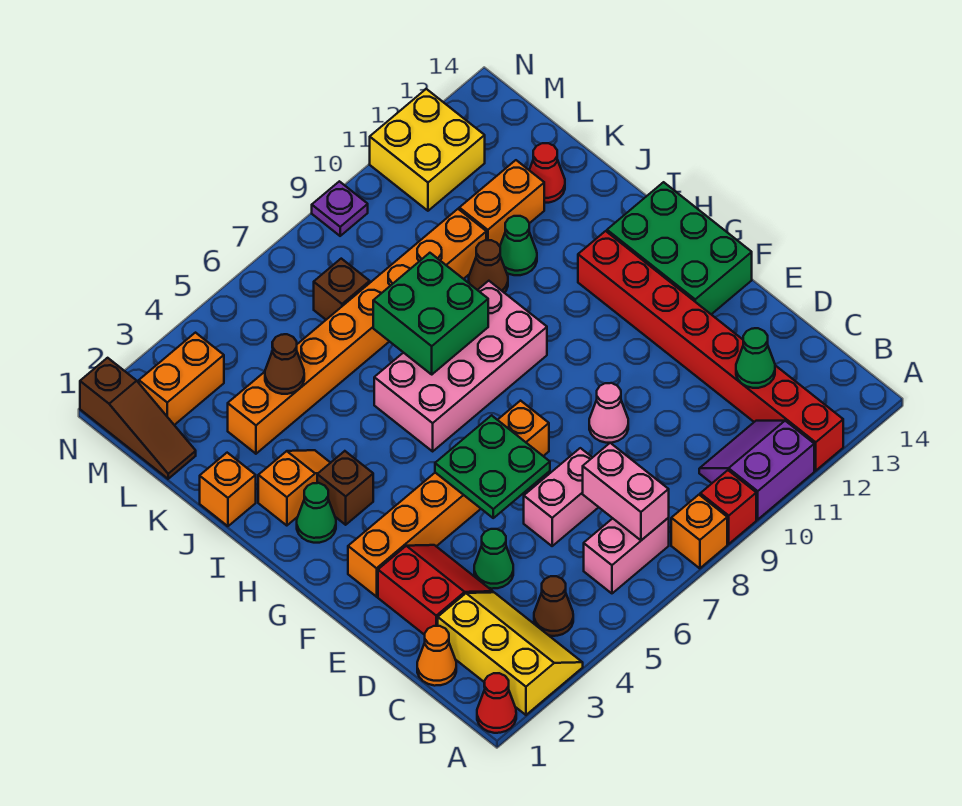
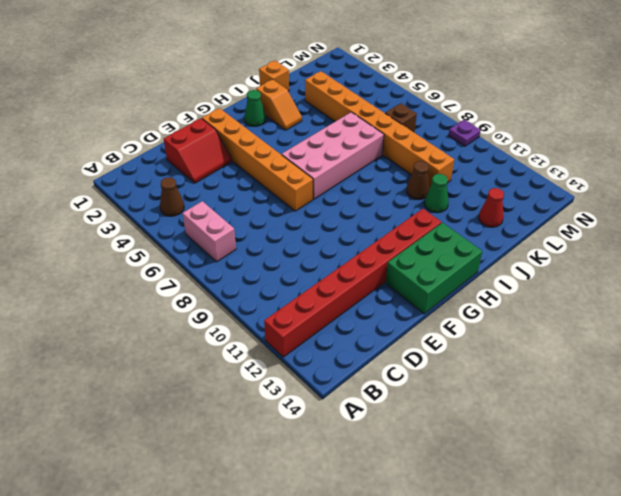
pink brick G6:J7 level 1 -> pink brick H6:I9 level 1
none -> red cone A1 level 1
none -> yellow slope A2:C3 level 1 top 2
none -> orange brick A8 level 1
none -> red brick A9 level 1

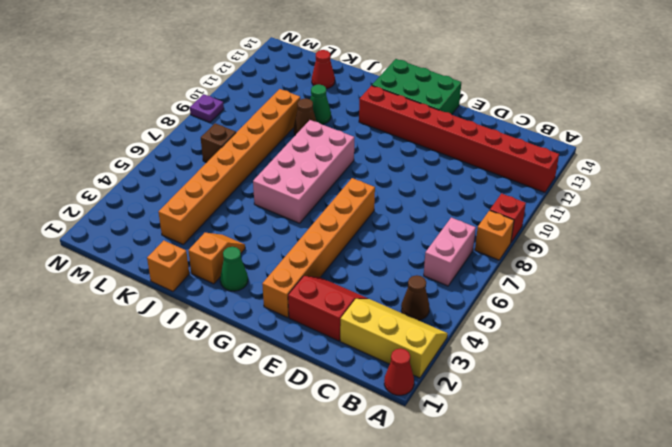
none -> purple slope A10:B11 level 1 top A
none -> orange cone C1 level 1
none -> green cone D4 level 1
none -> pink brick D6:D7 level 1

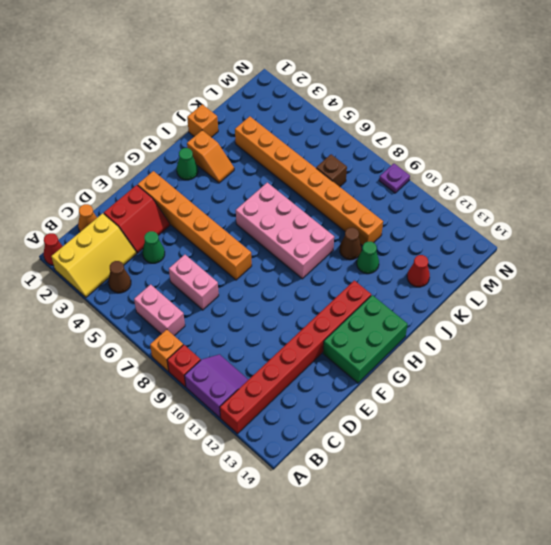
none -> pink cone E9 level 1
none -> brown brick H3 level 1
none -> orange brick K11:K12 level 1
none -> brown slope L1:N1 level 1 top N

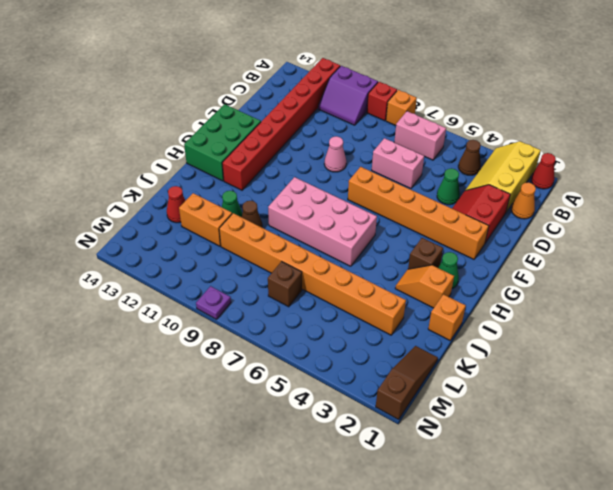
none -> orange brick M2:M3 level 1
none -> yellow brick M11:N12 level 1
none -> pink brick B7:C7 level 2
none -> green cone C12 level 2

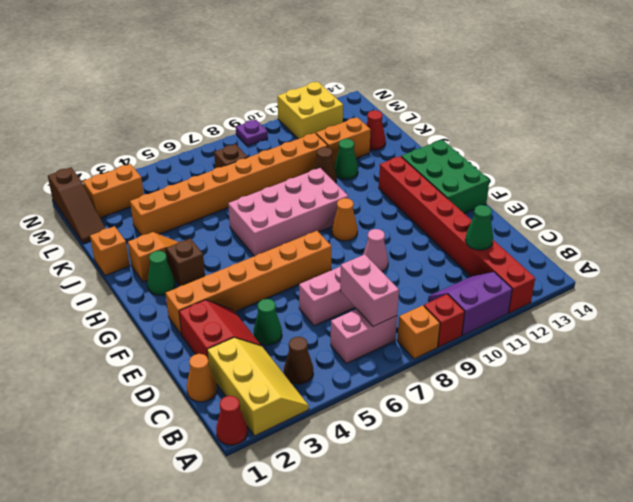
orange cone G9 level 1 -> none
none -> green plate E5:F6 level 2
none -> green brick I7:J8 level 2
none -> brown cone K4 level 2

